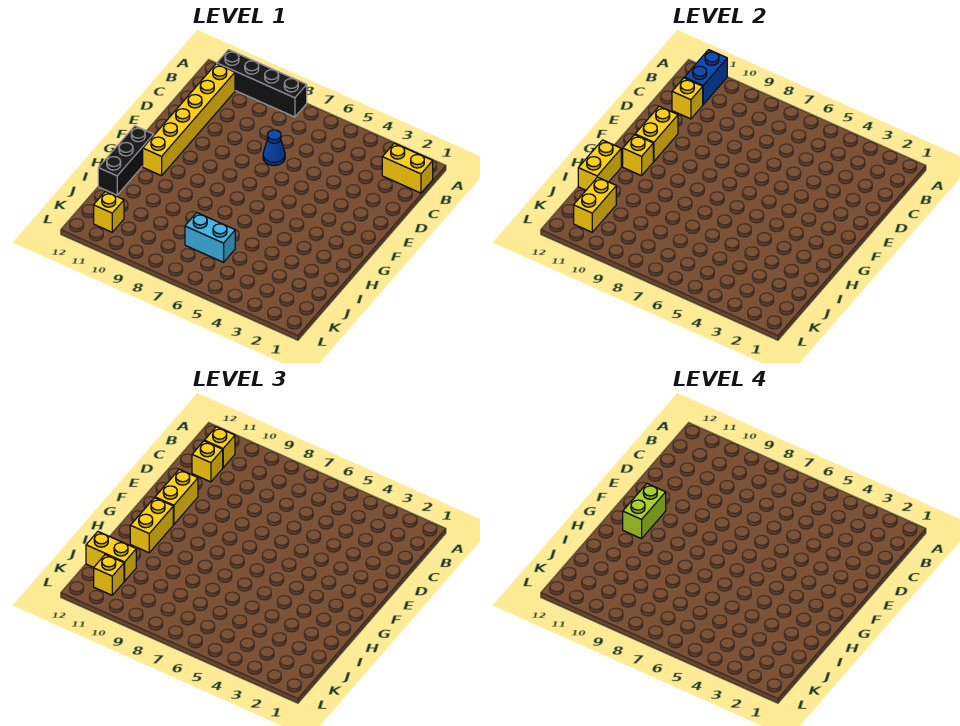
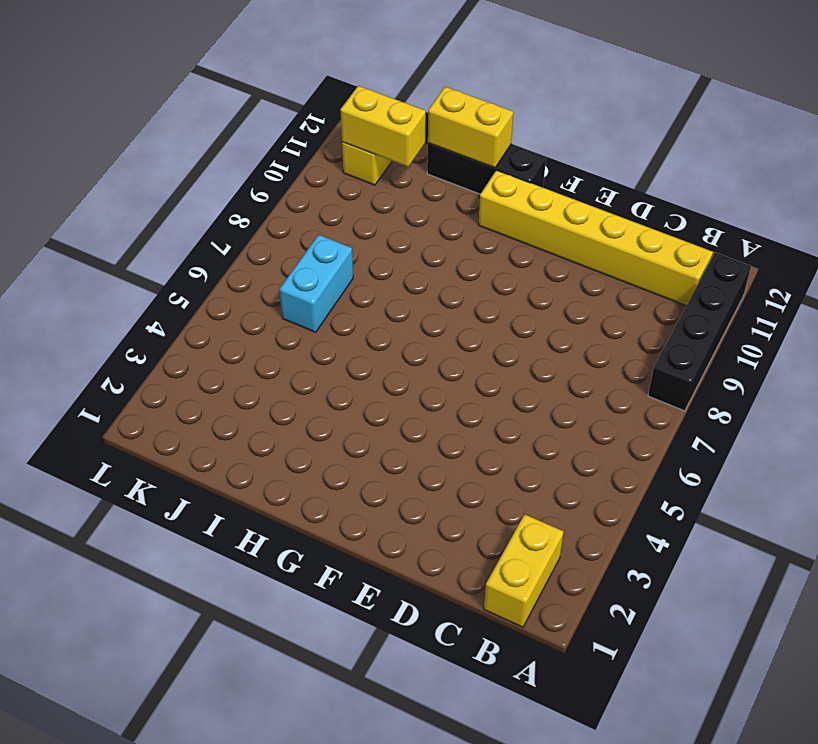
none -> blue cone D7 level 1
none -> blue brick A11:B11 level 2
none -> yellow brick C11 level 2

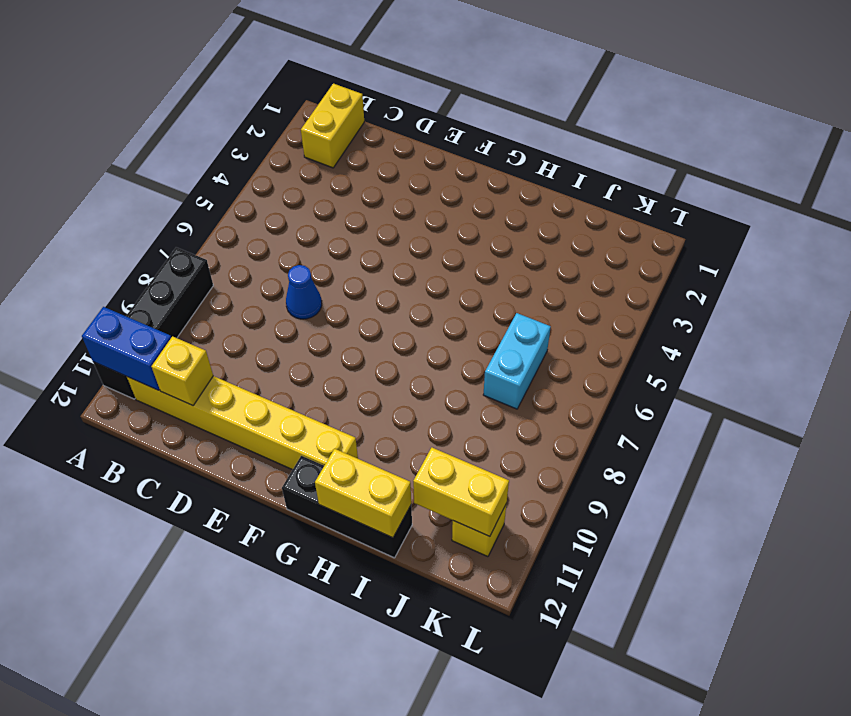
none -> yellow brick E11:F11 level 2
none -> yellow brick G11 level 2
none -> yellow brick B11 level 3

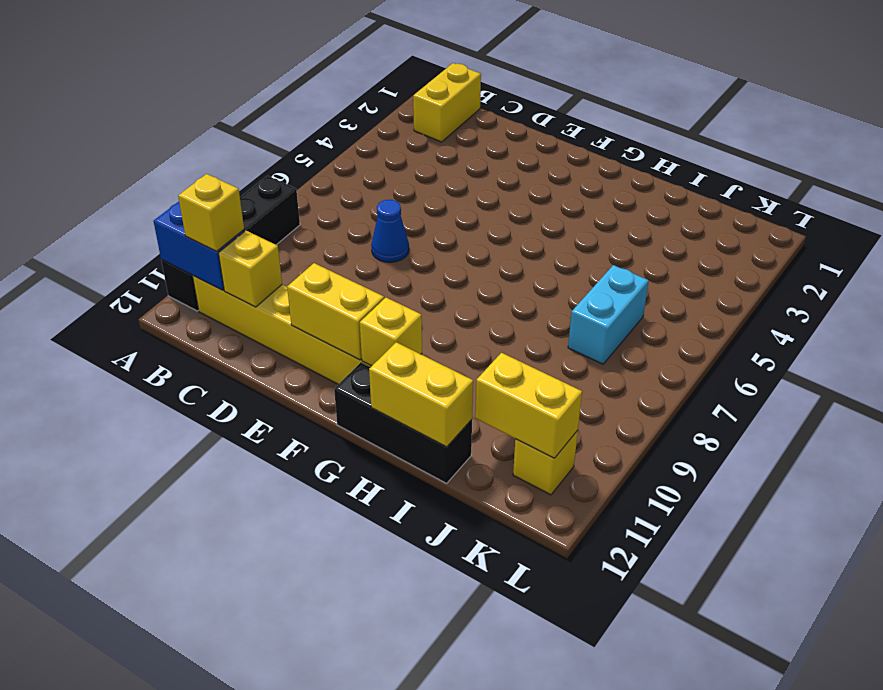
none -> yellow brick C11 level 3
none -> yellow brick E11:F11 level 3
none -> yellow brick G11:H11 level 3

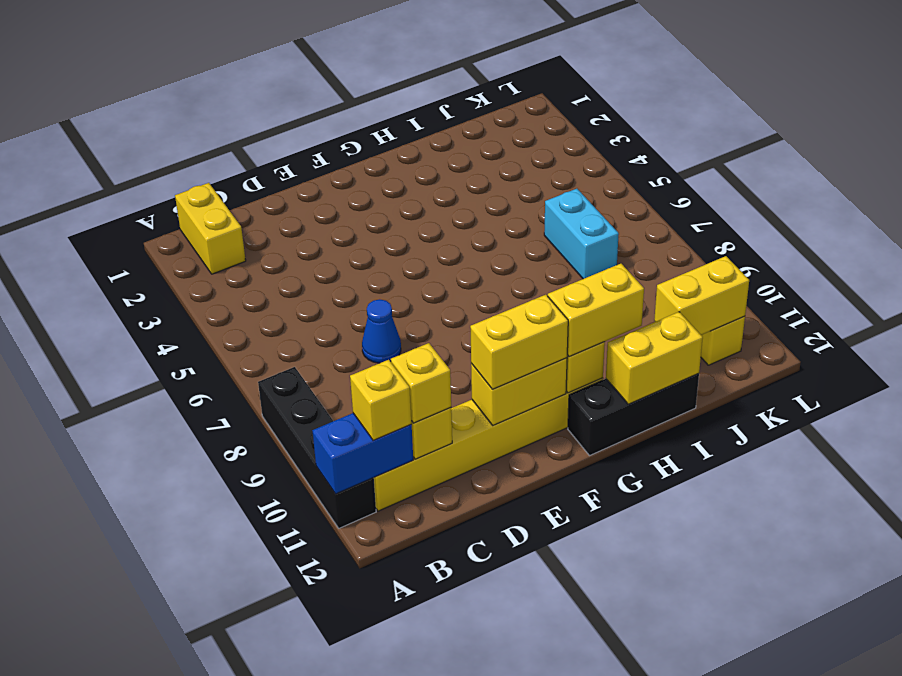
none -> yellow brick J11:J12 level 3
none -> yellow brick K11 level 3
none -> lime brick F11:G11 level 4

